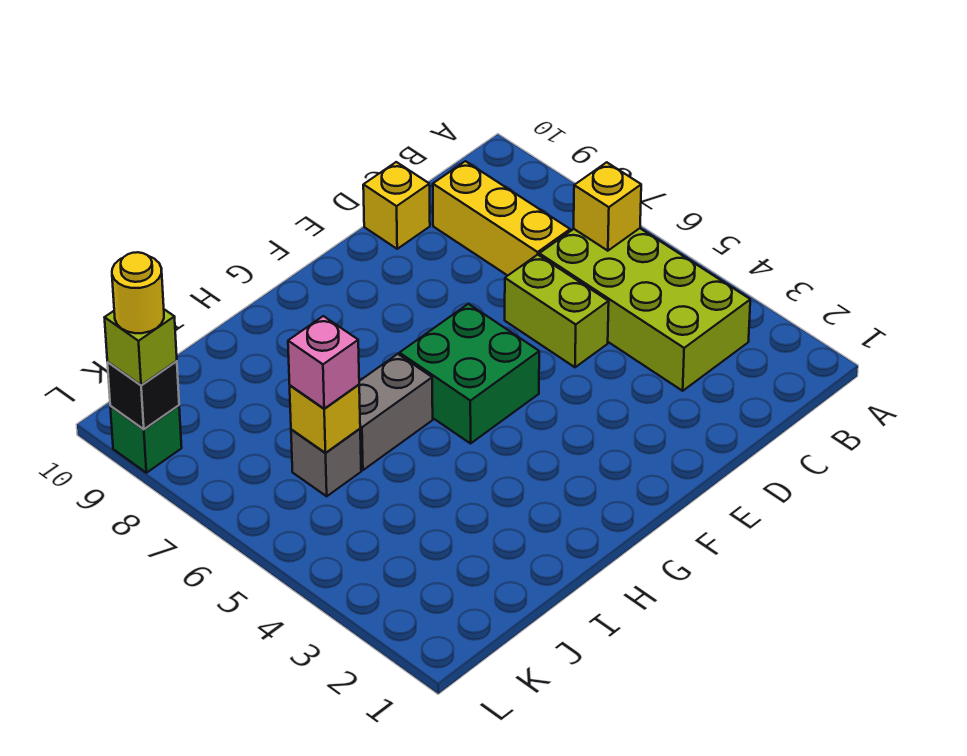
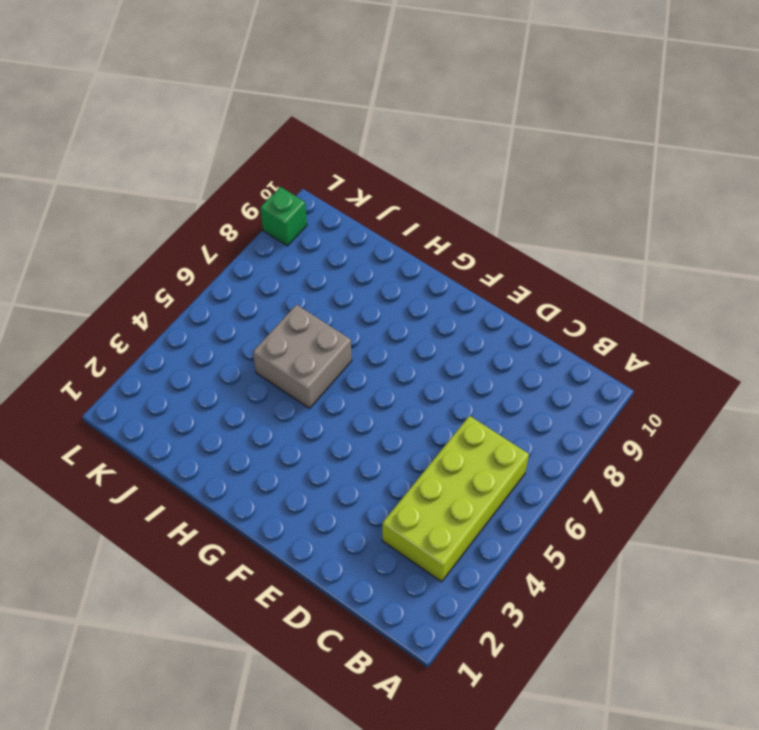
grey brick H5:I6 level 1 -> grey brick H6:I6 level 1
none -> yellow brick C7:C9 level 1
none -> lime brick D5:D6 level 1
none -> yellow brick D10 level 1

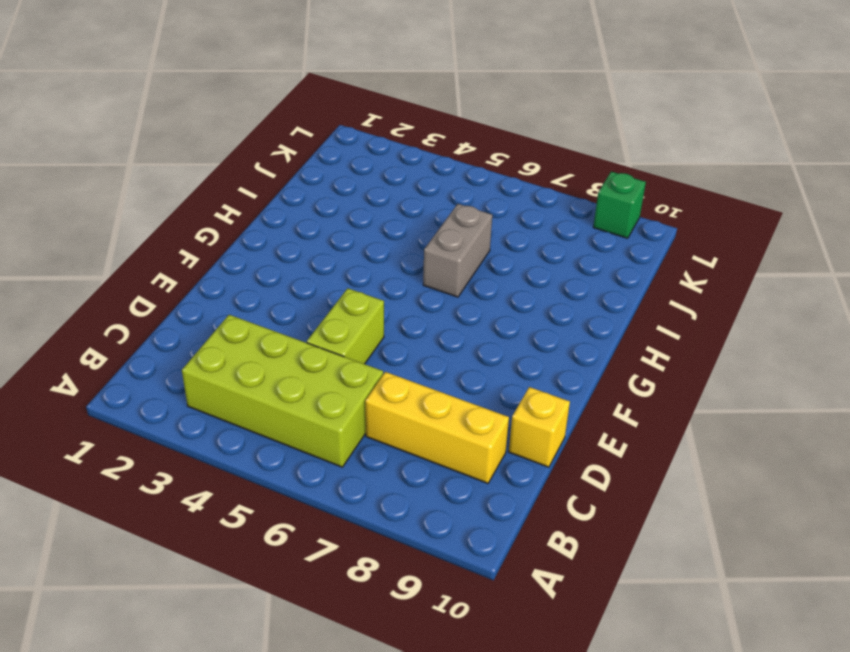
lime brick D5:E5 level 1 -> lime brick D5:D6 level 1
none -> green brick F5:G6 level 1
none -> grey brick J6 level 1
none -> yellow brick B6 level 2

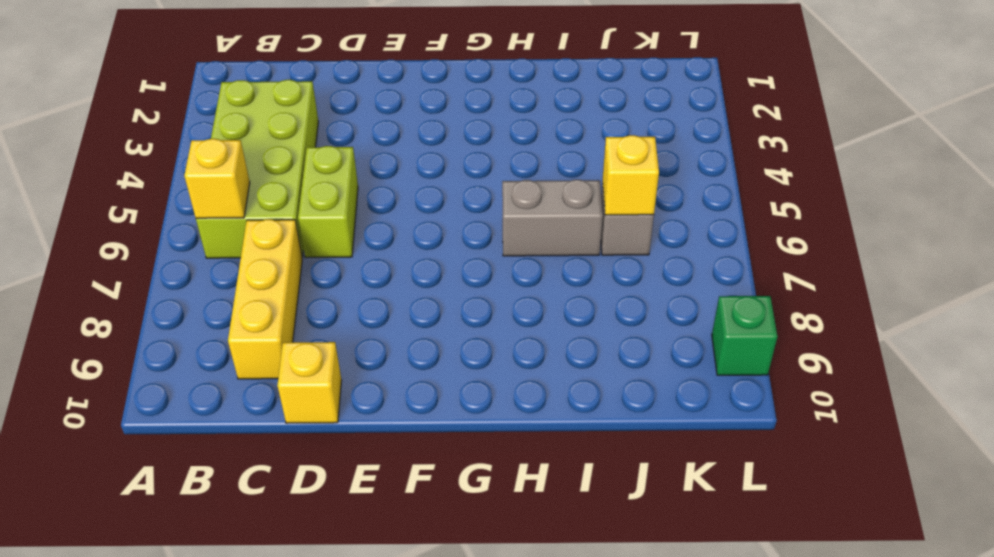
none -> green brick F5:G6 level 1
none -> black brick L9 level 2
none -> pink brick J6 level 3

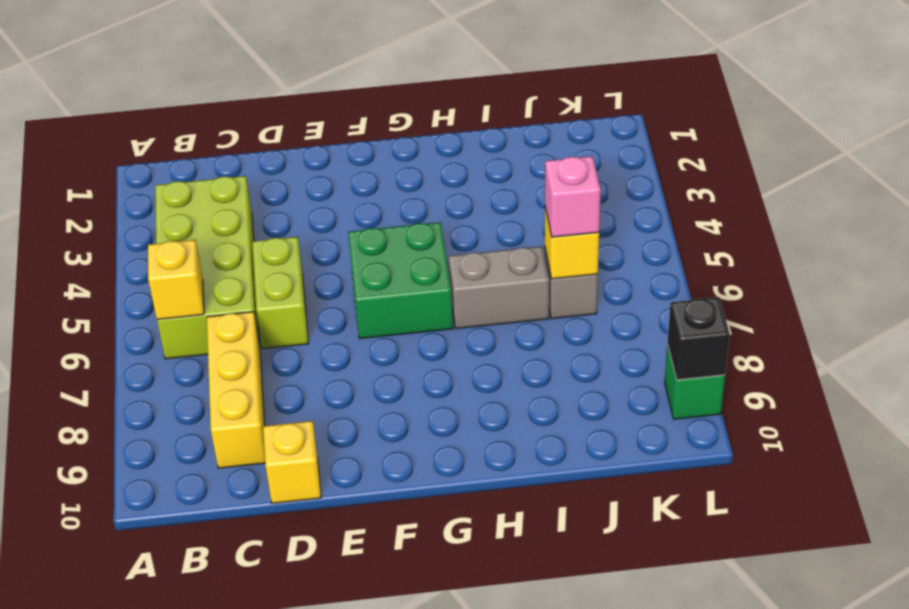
none -> lime brick L9 level 3
none -> yellow round brick L9 level 4

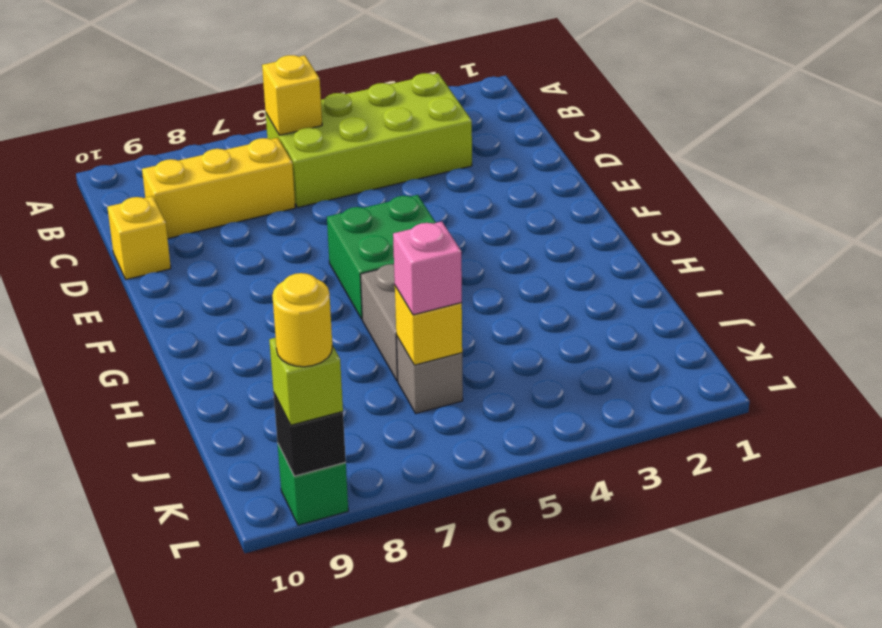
none -> lime brick D5:D6 level 1

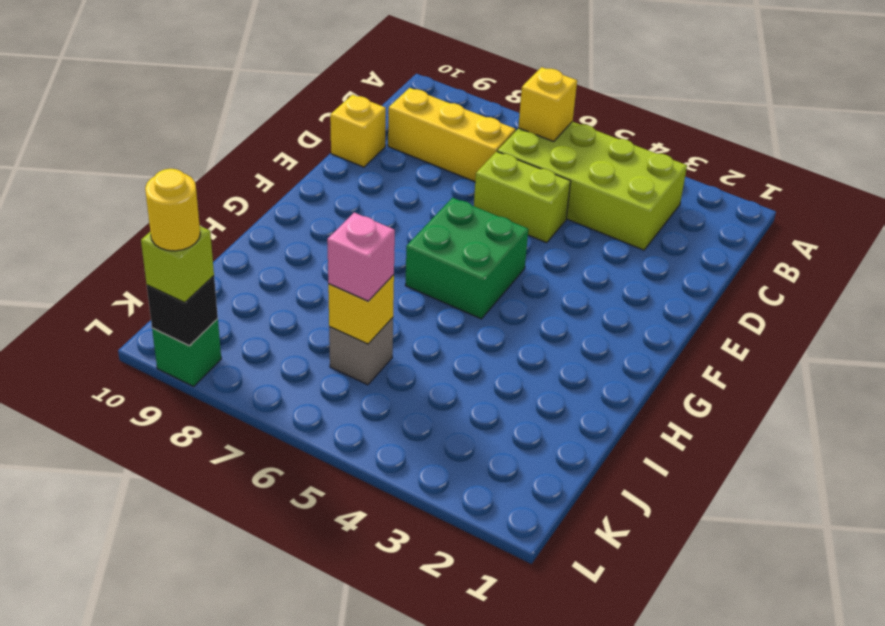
none -> grey brick H6:I6 level 1

